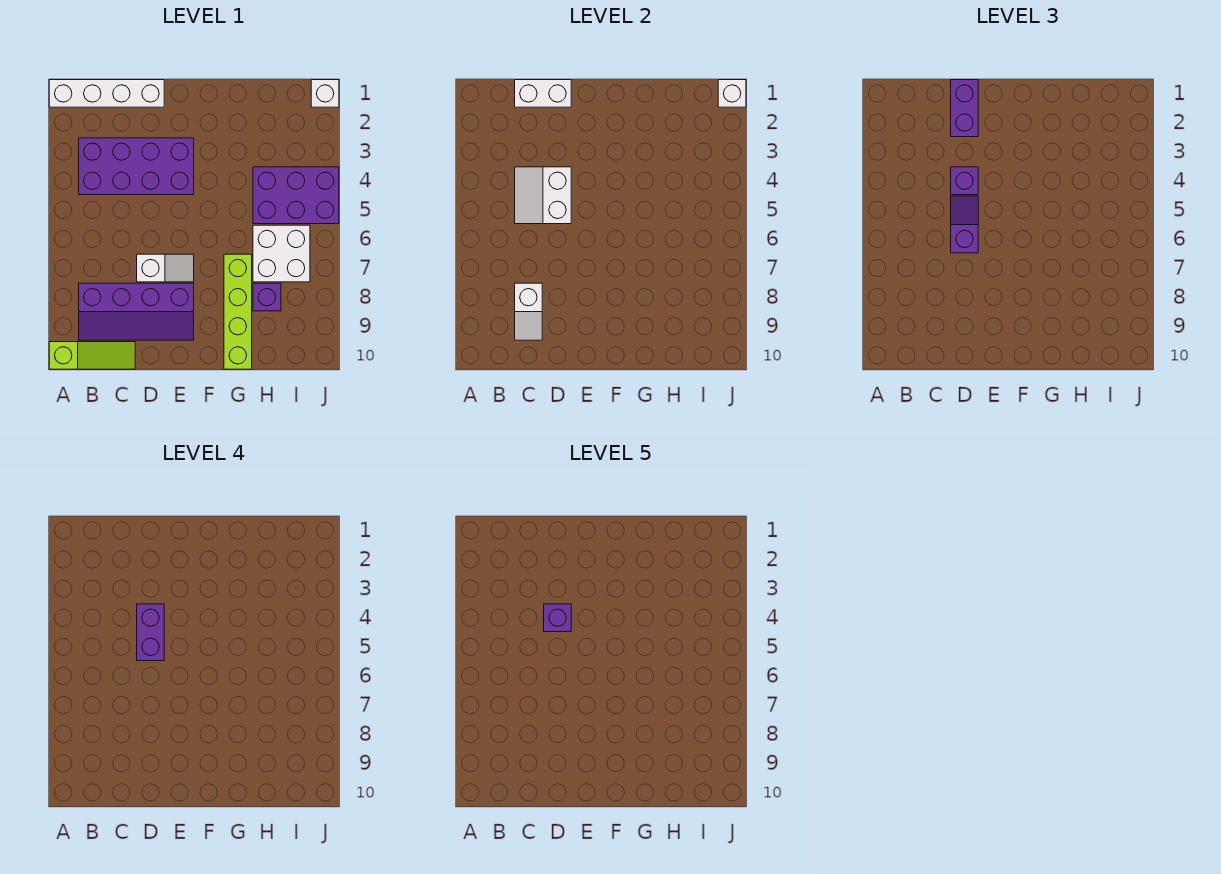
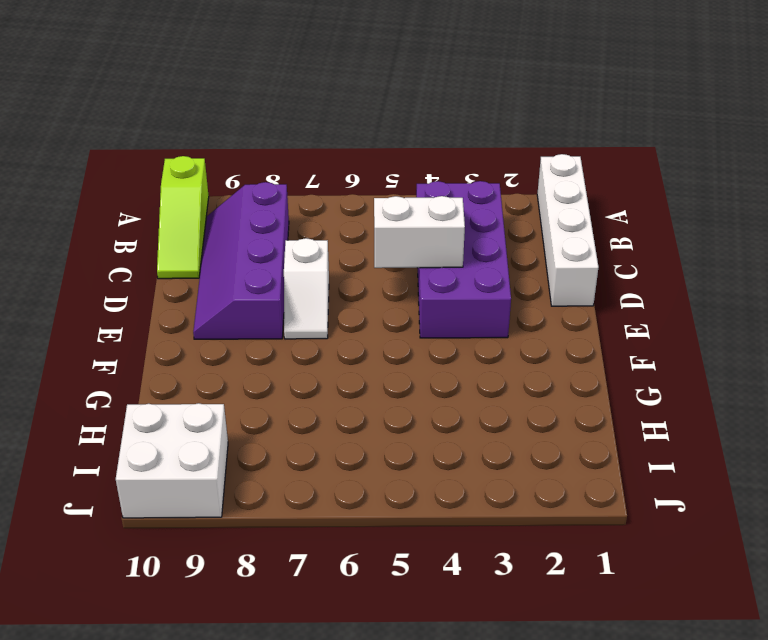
white brick I9:J10 level 1 -> white brick H6:I7 level 1
none -> lime brick G7:G10 level 1
none -> purple brick H4:J5 level 1
none -> purple brick H8 level 1

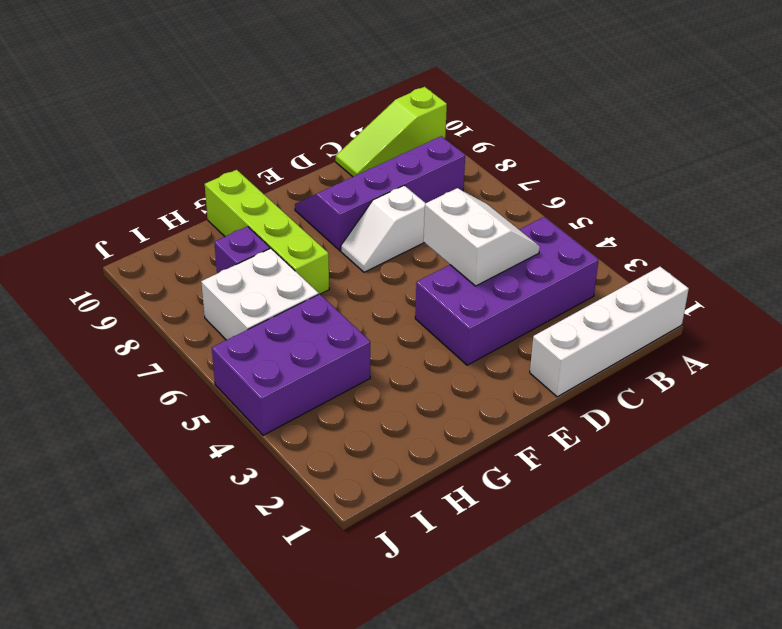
none -> white brick J1 level 1
none -> white brick C1:D1 level 2
none -> white slope C8:C9 level 2 top 8

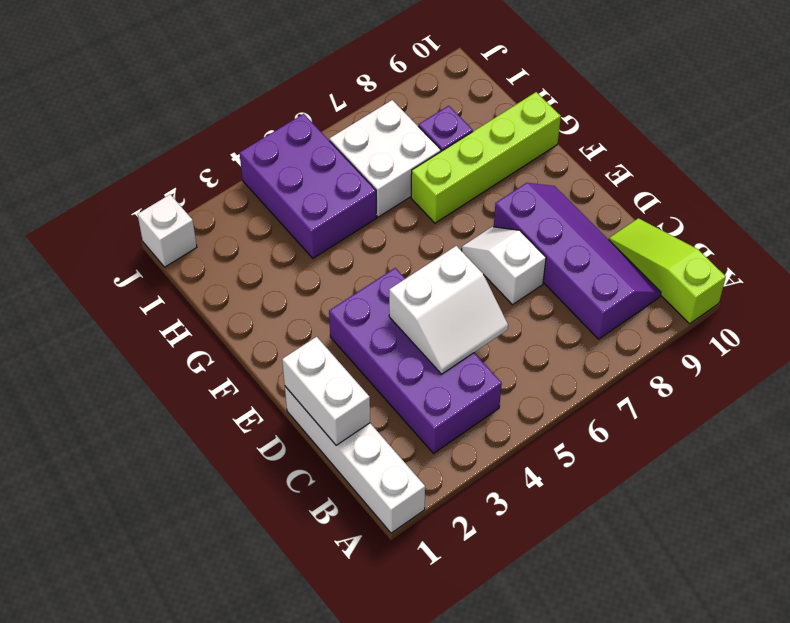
none -> white slope C8:C9 level 2 top 8
none -> white brick J1 level 2
none -> purple brick D1:D2 level 3

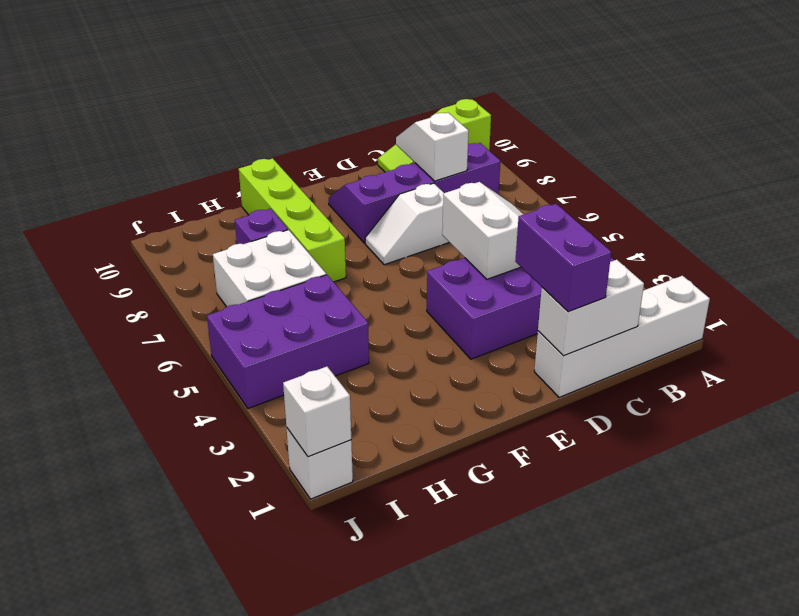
none -> purple brick D4 level 3
none -> purple slope D5:D6 level 3 top 6
none -> purple brick D4:D5 level 4

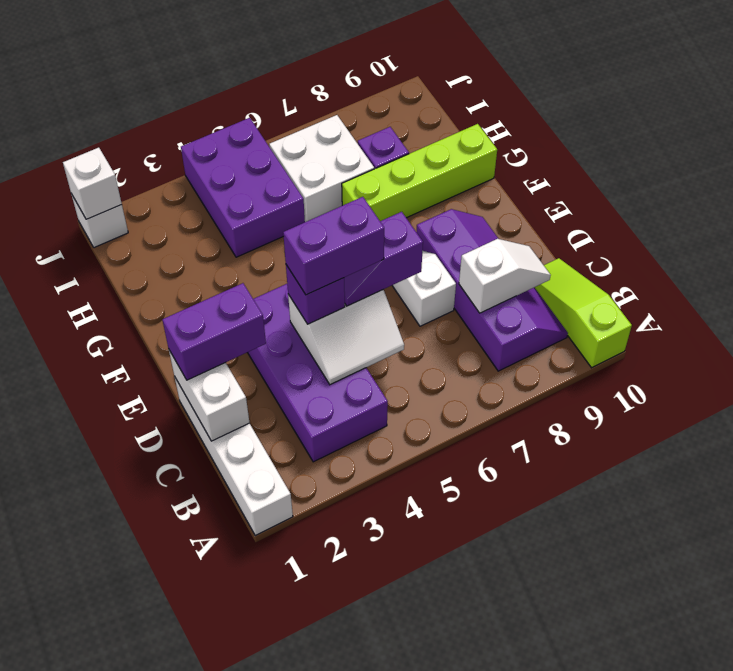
none -> purple brick D4 level 5

